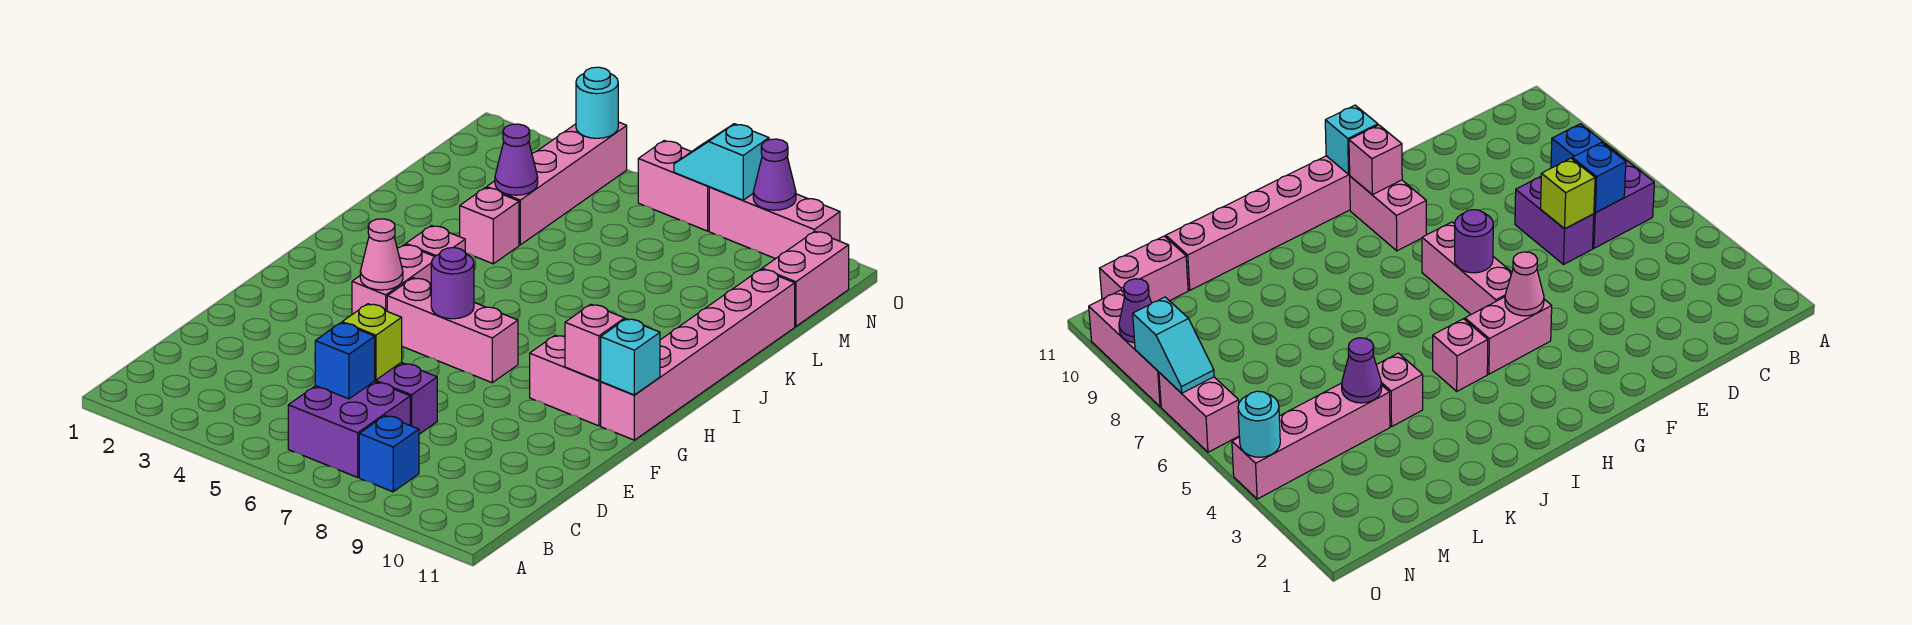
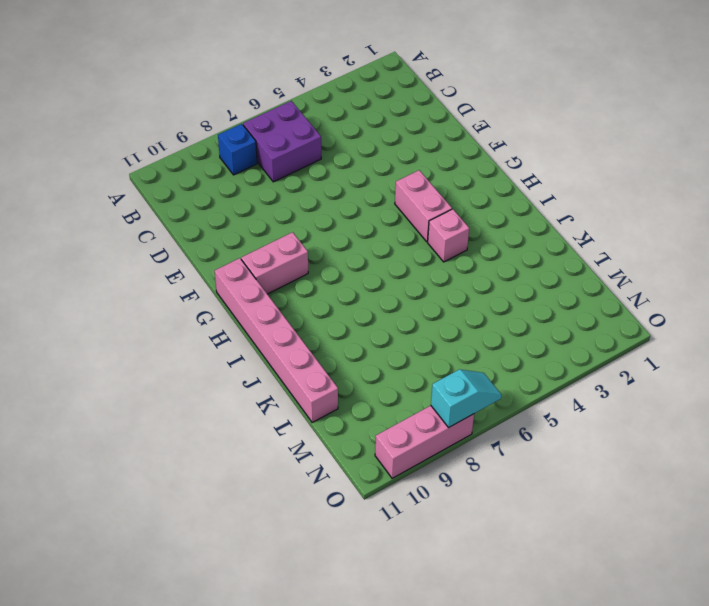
none -> purple brick D6:D7 level 1
none -> pink brick G5:G7 level 1
none -> pink brick K4 level 1

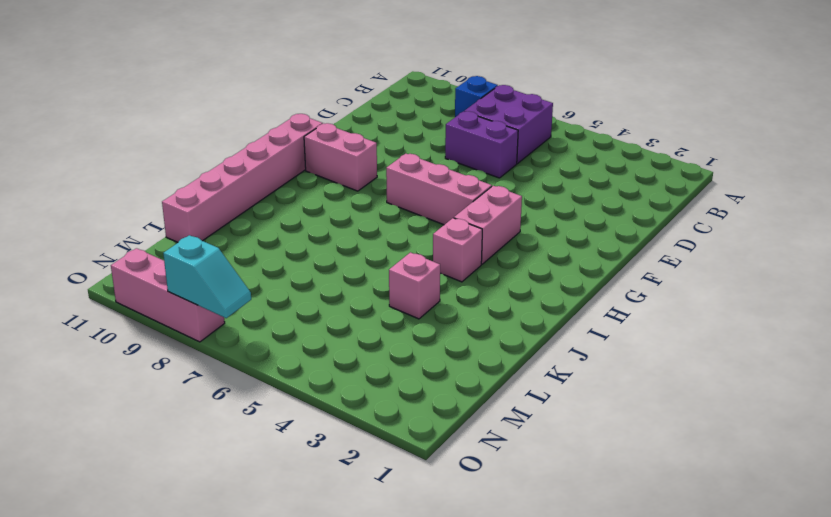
none -> pink brick L4:O4 level 1
none -> pink brick M11:N11 level 1
none -> pink brick O6:O7 level 1

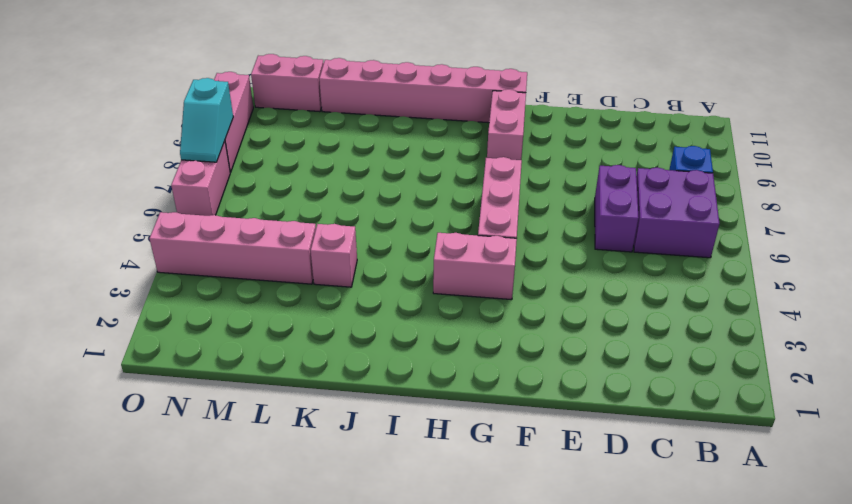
none -> pink brick I4 level 1
none -> blue brick C6 level 2
none -> lime brick D6 level 2

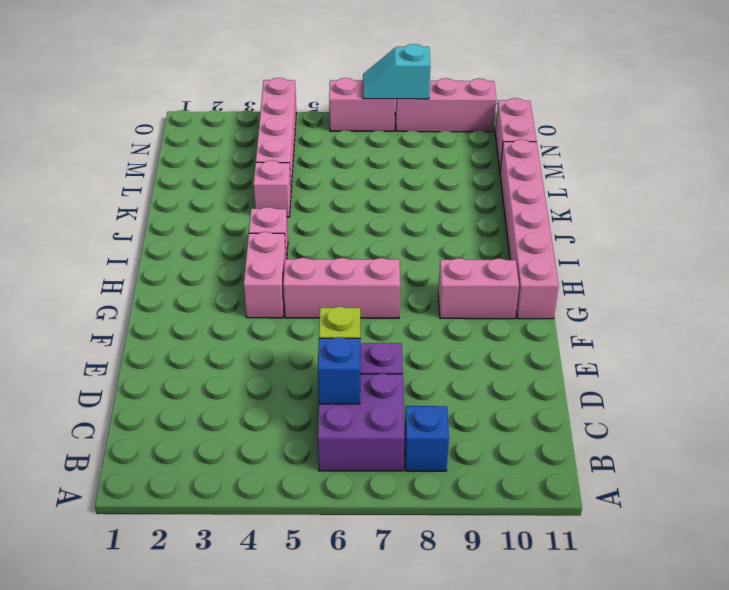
none -> pink cone G4 level 2
none -> purple round brick G6 level 2
none -> pink brick G10 level 2

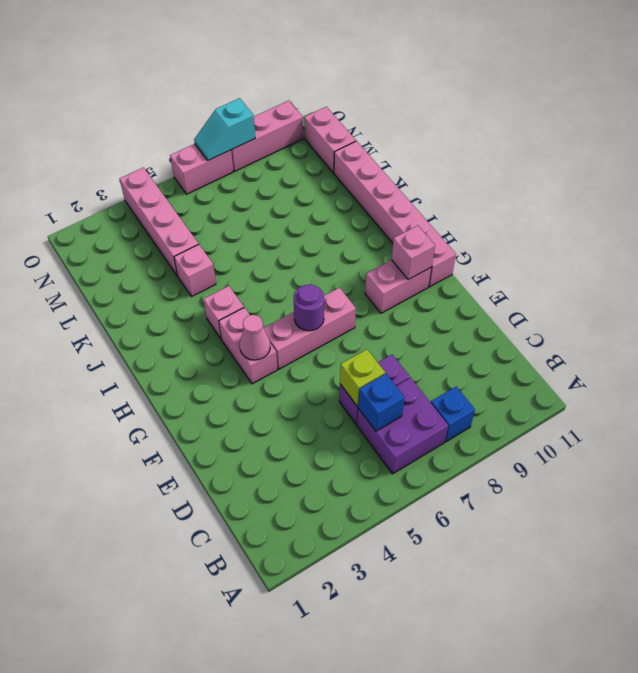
none -> cyan brick G11 level 2
none -> purple cone L4 level 2
none -> cyan round brick O4 level 2

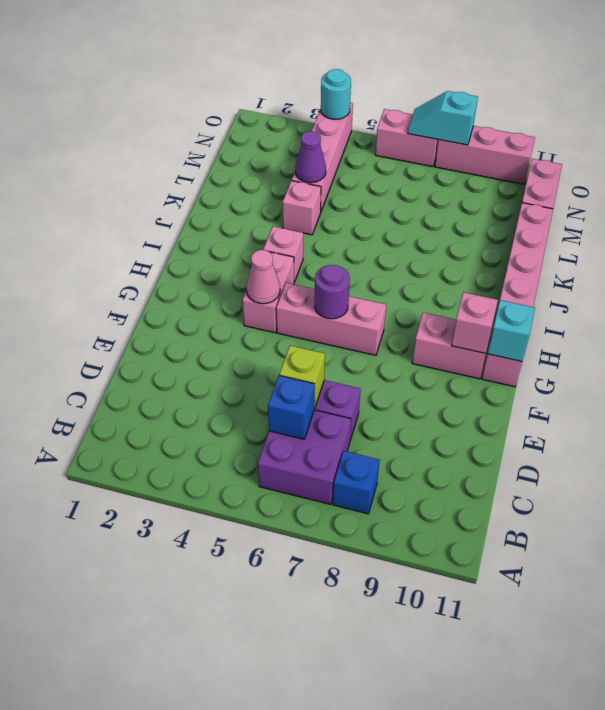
none -> purple cone O9 level 2

